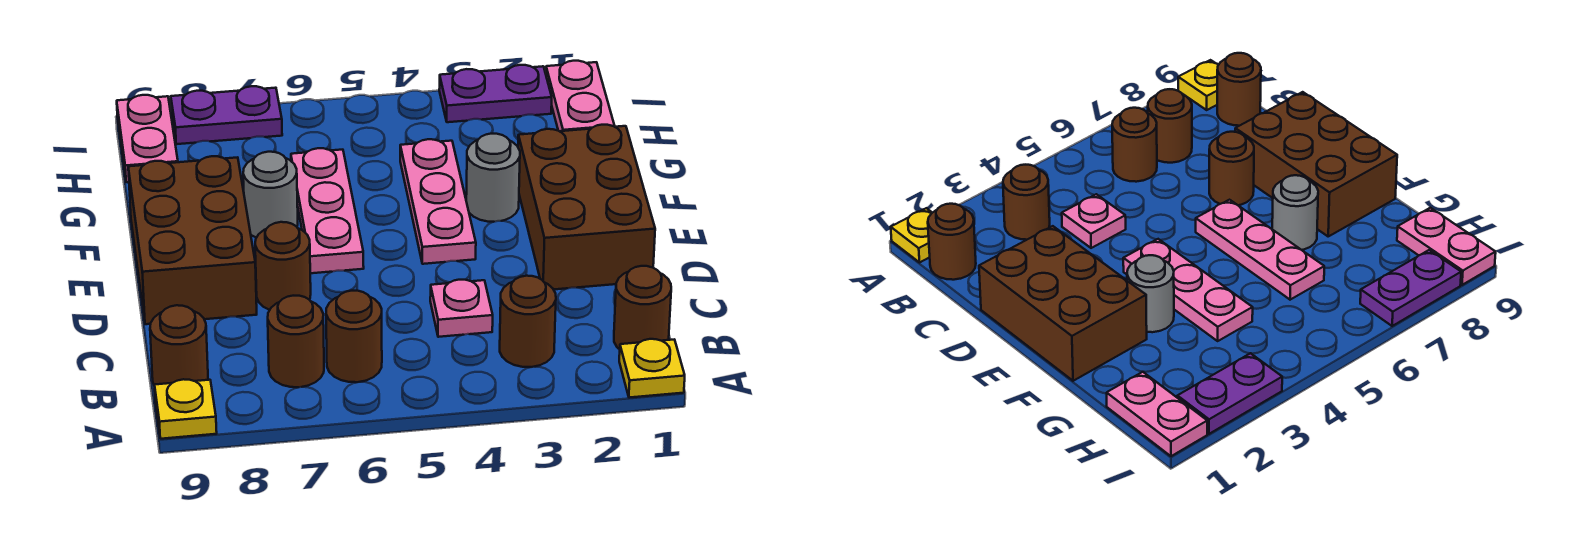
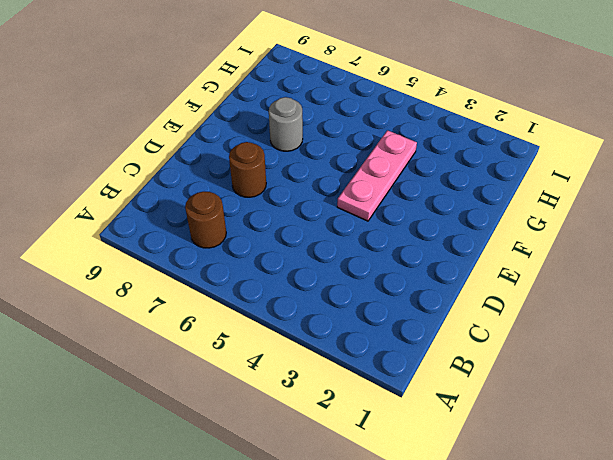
none -> yellow plate A1 level 1
none -> yellow plate A9 level 1
none -> brown round brick B1 level 1

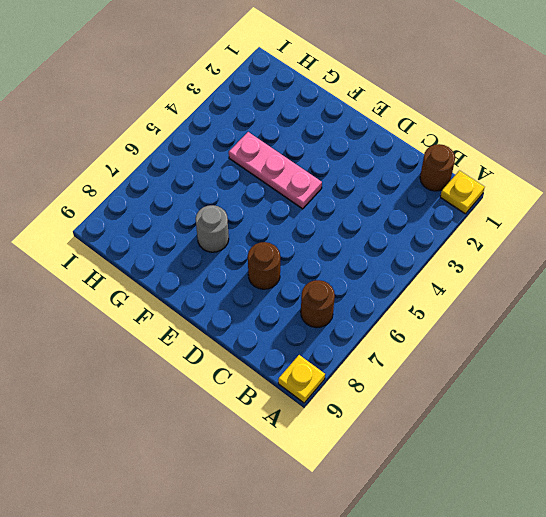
none -> brown round brick B3 level 1
none -> brown round brick B6 level 1
none -> brown round brick B9 level 1

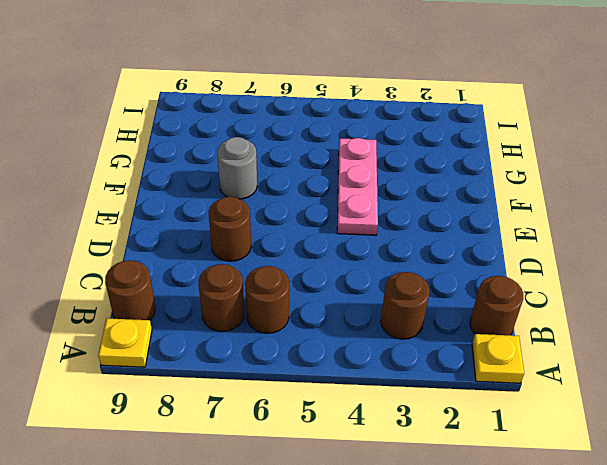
none -> pink plate C4 level 1
none -> brown brick D1:F2 level 1
none -> brown brick D8:F9 level 1

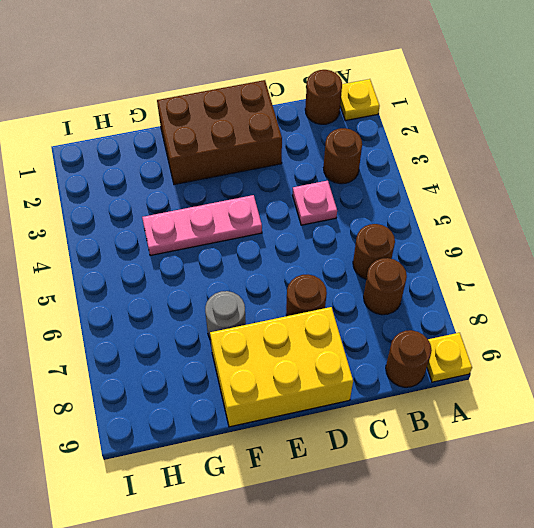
yellow brick D8:F9 level 1 -> brown brick D8:F9 level 1
none -> pink plate E6:G6 level 1
none -> grey round brick F3 level 1
none -> pink plate H1:I1 level 1

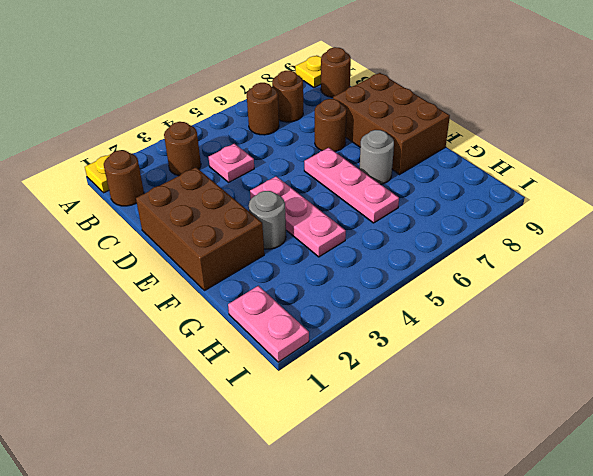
none -> pink plate H9:I9 level 1
none -> purple plate I2:I3 level 1
none -> purple plate I7:I8 level 1

